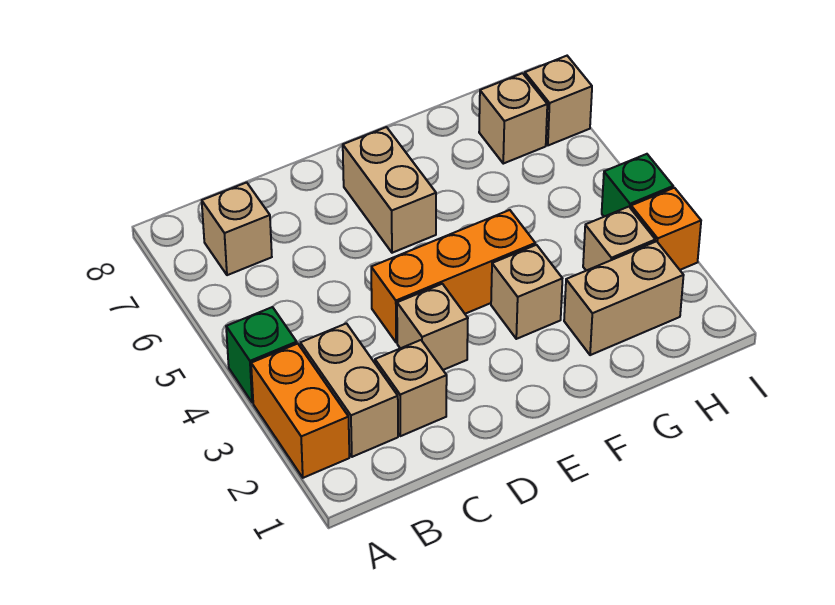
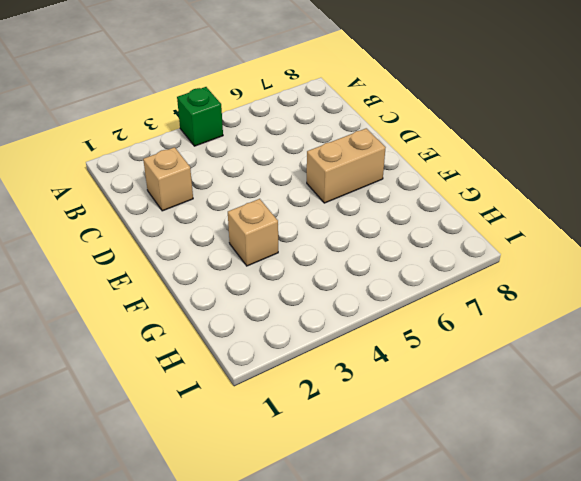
none -> orange brick A2:A3 level 1
none -> tan brick B2:B3 level 1
none -> tan brick B7 level 1

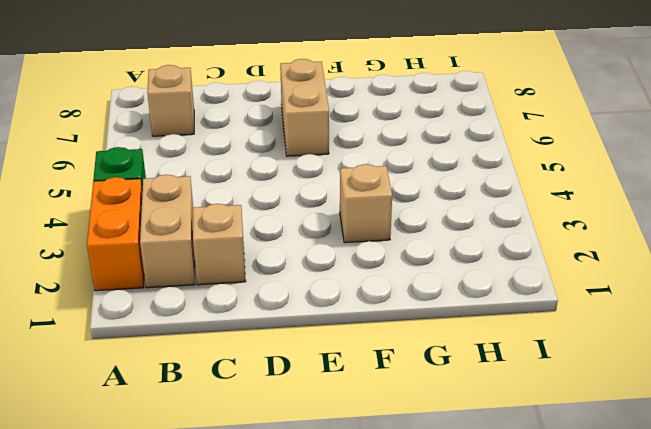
none -> tan brick D3 level 1
none -> orange brick D4:F4 level 1
none -> tan brick G2:H2 level 1

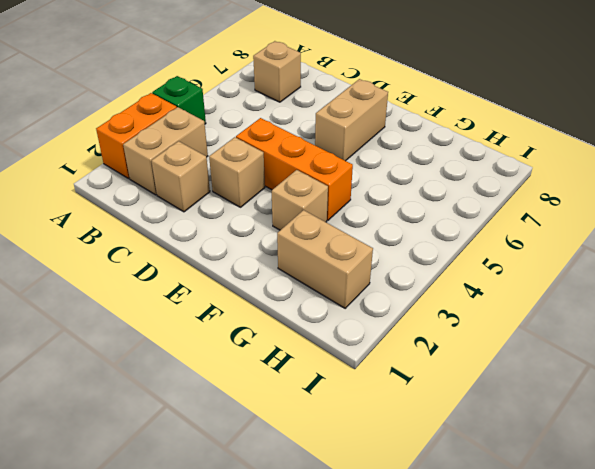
none -> tan brick H3 level 1
none -> tan brick H7 level 1
none -> orange brick I3 level 1

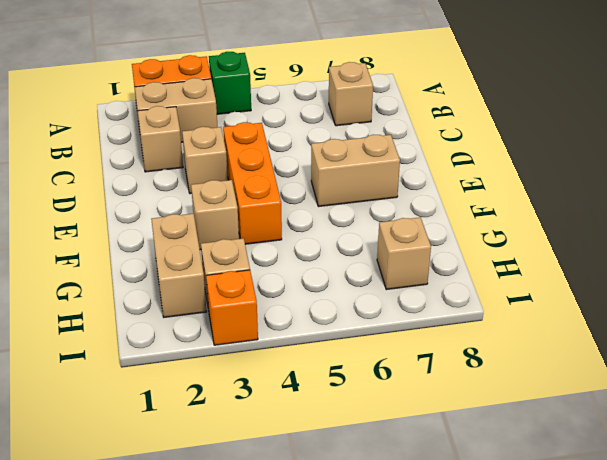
none -> green brick I4 level 1
none -> tan brick I7 level 1

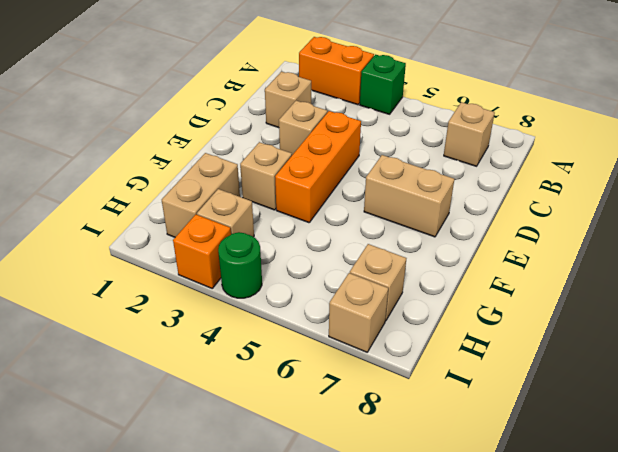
green round brick I4 level 1 -> green brick I4 level 1
none -> tan brick B2:B3 level 1

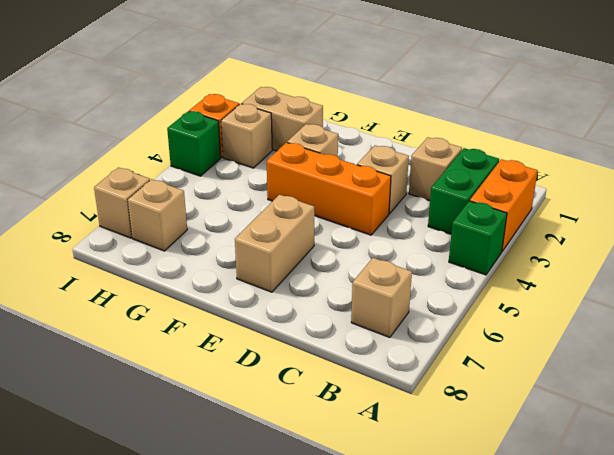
green brick B2:B3 level 1 -> tan brick B2:B3 level 1

